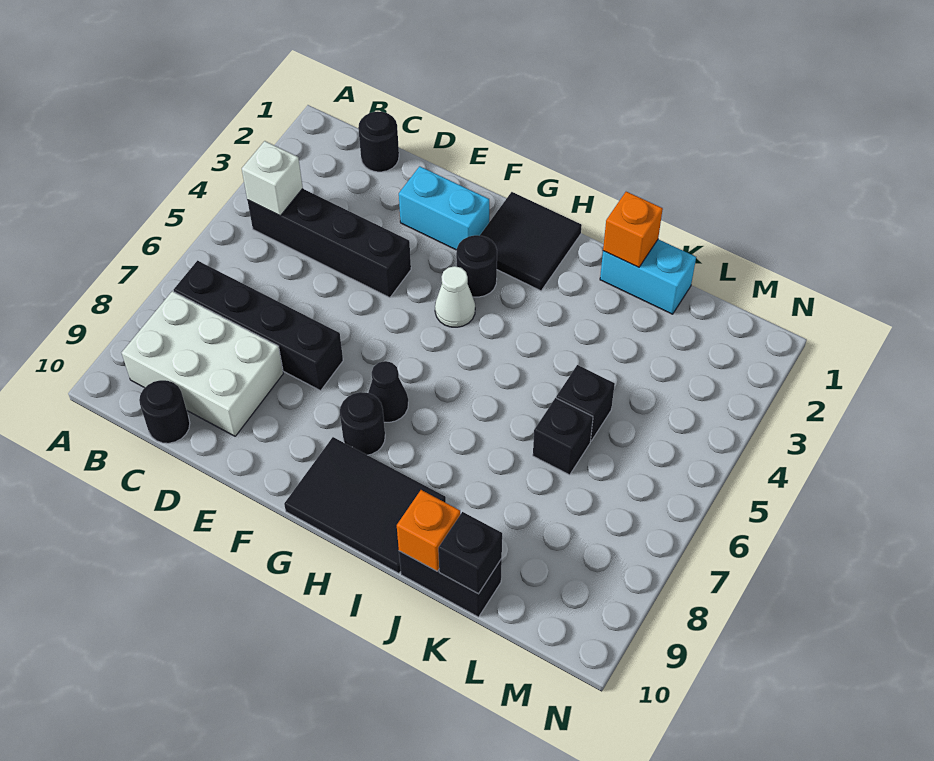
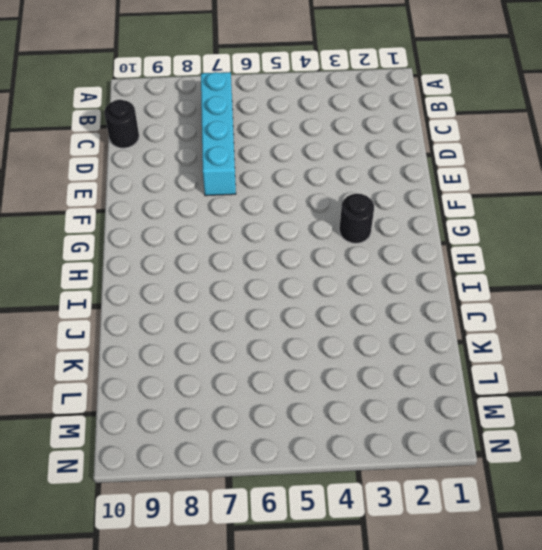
cyan brick B7:E7 level 1 -> black brick B7:E7 level 1
none -> black brick B4:E4 level 1
none -> white brick B8:D9 level 1
none -> black round brick C1 level 1

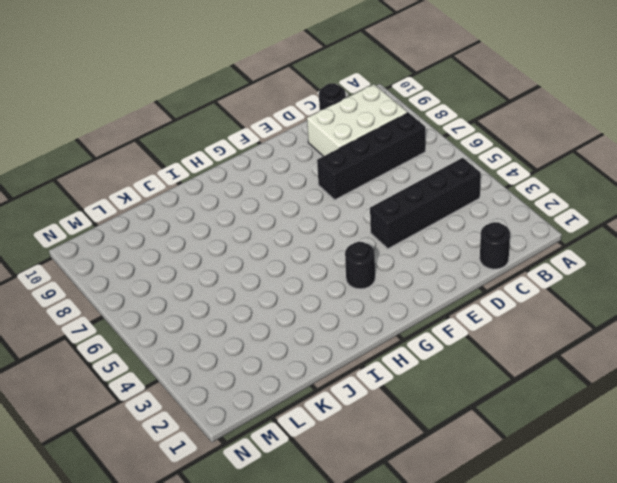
none -> cyan brick E2:F2 level 1
none -> black tile G1:H2 level 1
none -> white cone G4 level 1

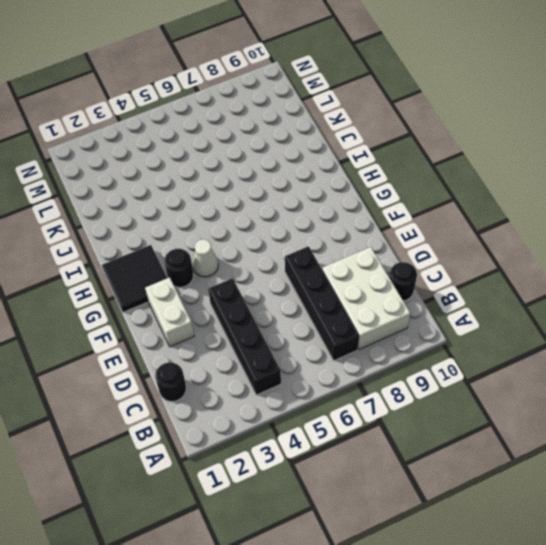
white brick E2:F2 level 1 -> cyan brick E2:F2 level 1
none -> black cone G7 level 1
none -> black round brick G8 level 1
none -> black tile G9:I10 level 1

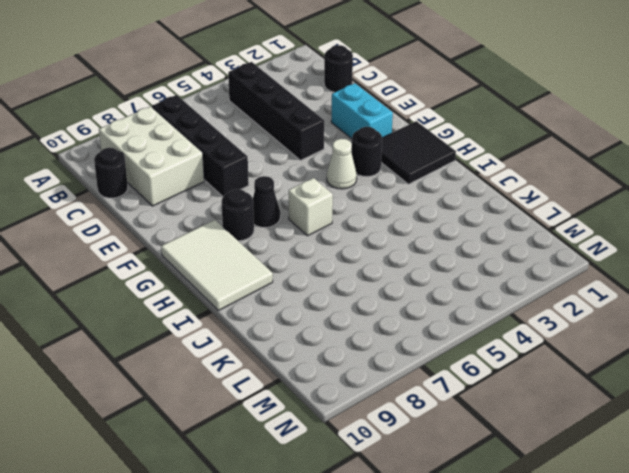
white tile G9:I10 level 1 -> black tile G9:I10 level 1
white brick H6 level 1 -> white brick B4 level 2
none -> cyan brick J1:K1 level 1
none -> black brick J10:K10 level 1
none -> black brick K5 level 1

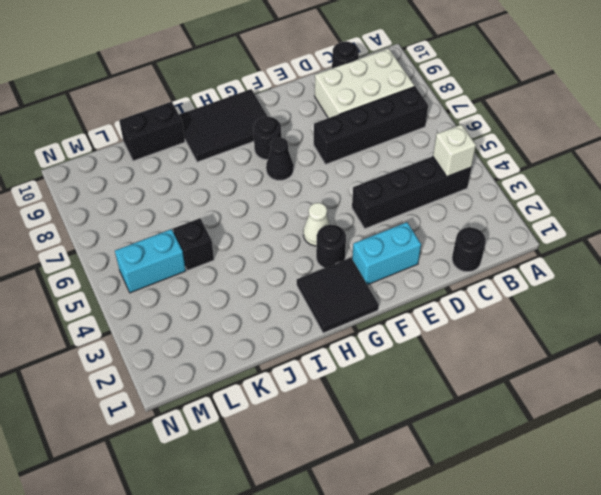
cyan brick L5:M5 level 1 -> cyan brick J1:K1 level 1
none -> black brick K6 level 1
none -> orange brick J1 level 2
none -> orange brick J10 level 2

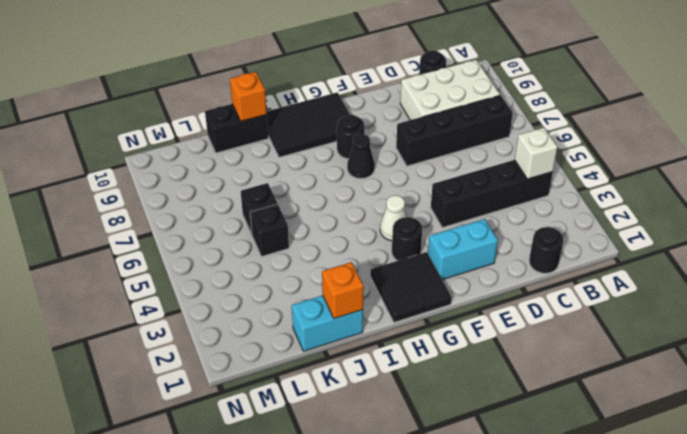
none -> black brick K10 level 2

